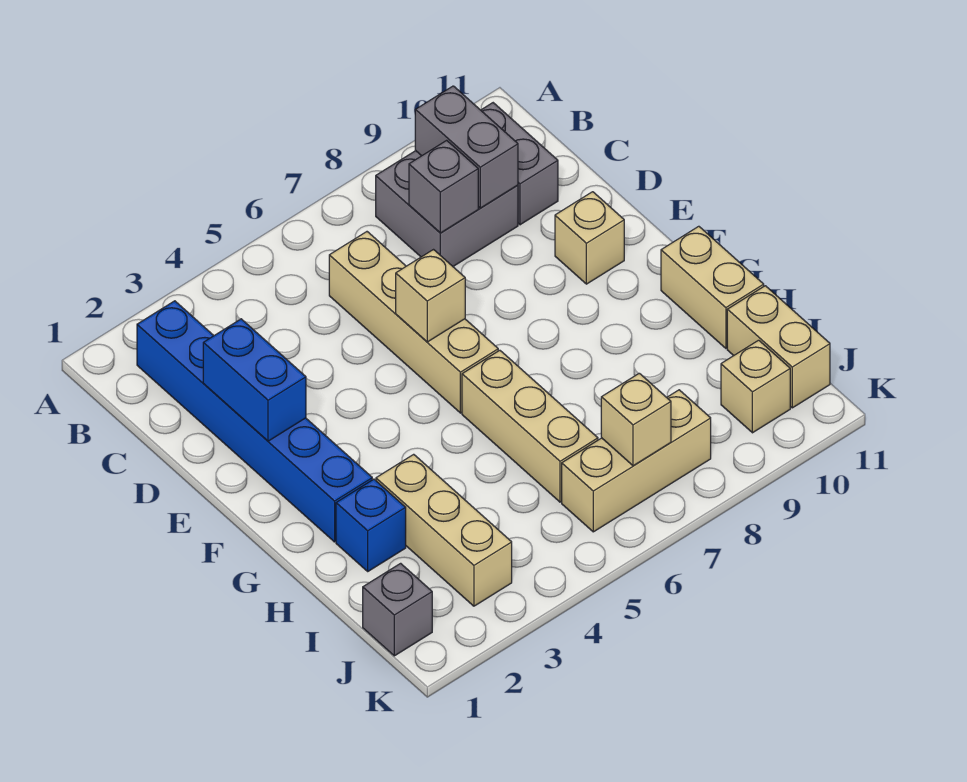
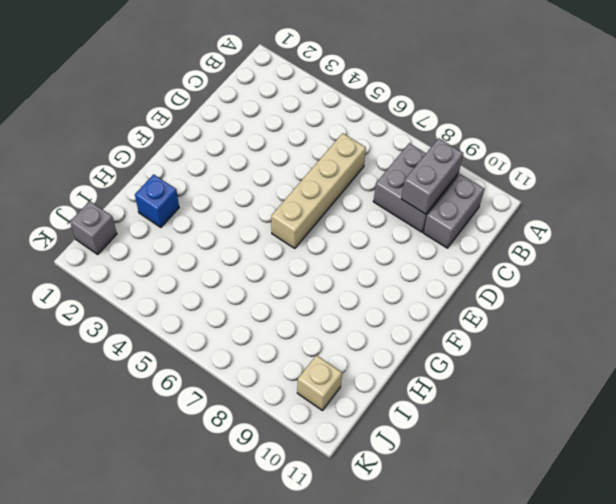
none -> blue brick B2:G2 level 1
none -> tan brick E10 level 1
none -> tan brick G6:I6 level 1

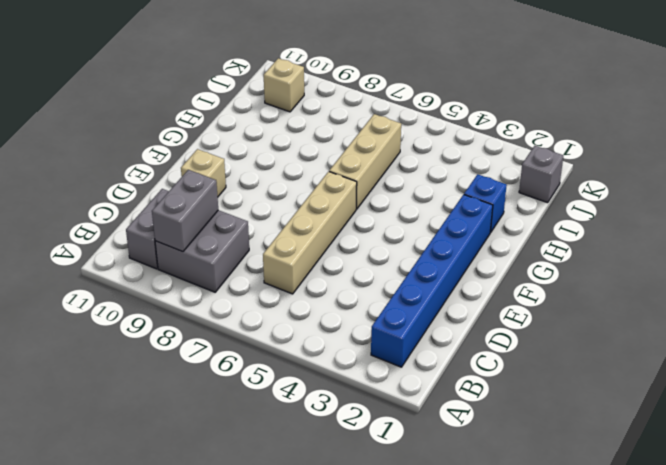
none -> tan brick G11:H11 level 1
none -> tan brick H3:J3 level 1
none -> tan brick I11:J11 level 1

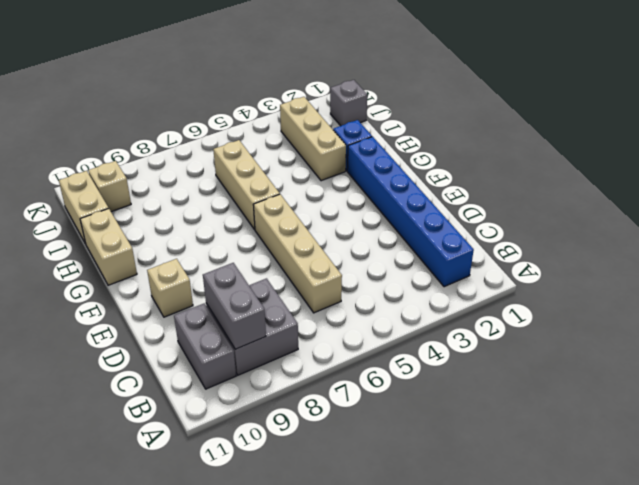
none -> tan brick J6:J8 level 1
none -> grey brick C8 level 2
none -> blue brick D2:E2 level 2

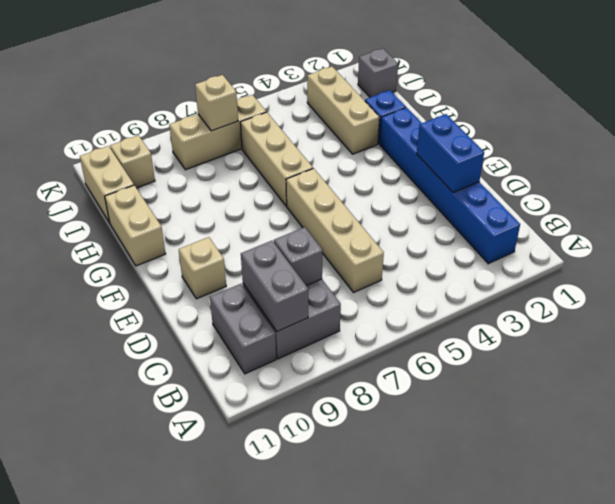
none -> tan brick E6 level 2

